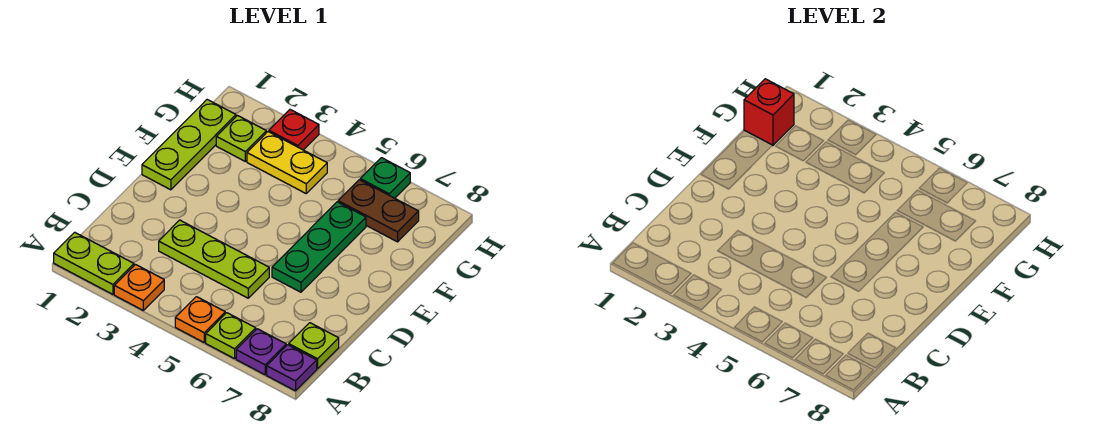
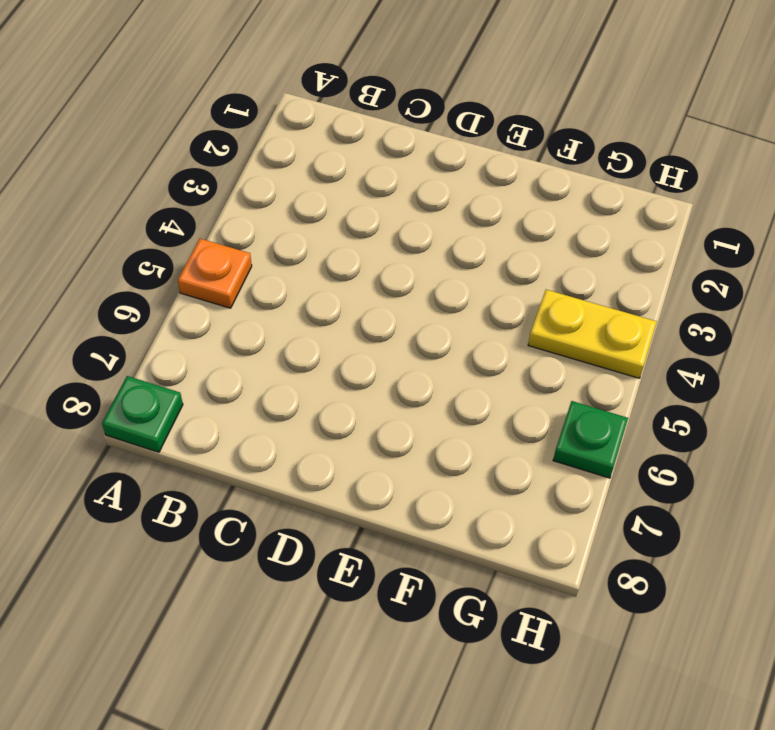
green plate A8 level 1 -> purple plate A8 level 1
yellow plate G4:H4 level 1 -> yellow plate G3:G4 level 1
none -> lime plate A1:A2 level 1
none -> orange plate A3 level 1
none -> lime plate A6 level 1

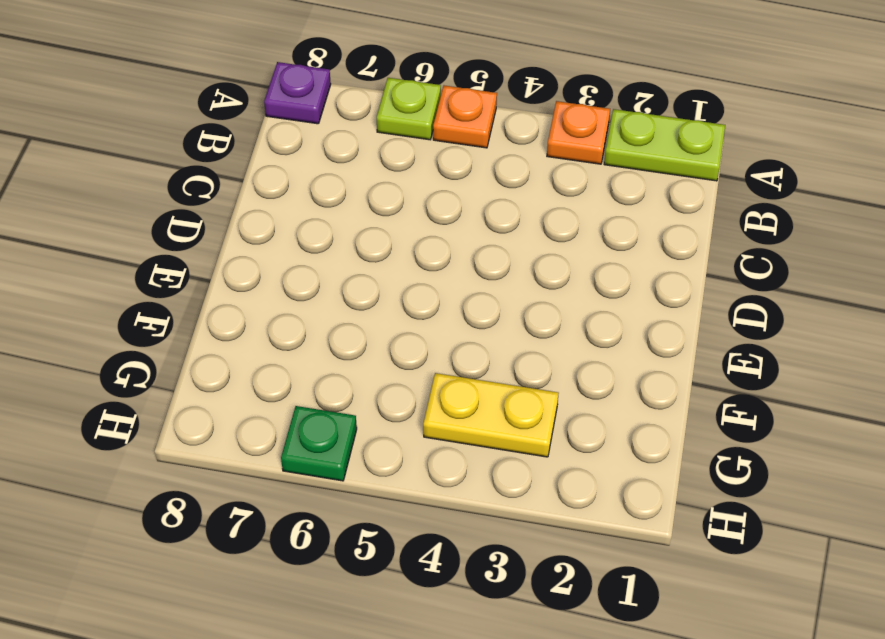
none -> purple plate A7 level 1
none -> lime plate B8 level 1
none -> lime plate C3:C5 level 1

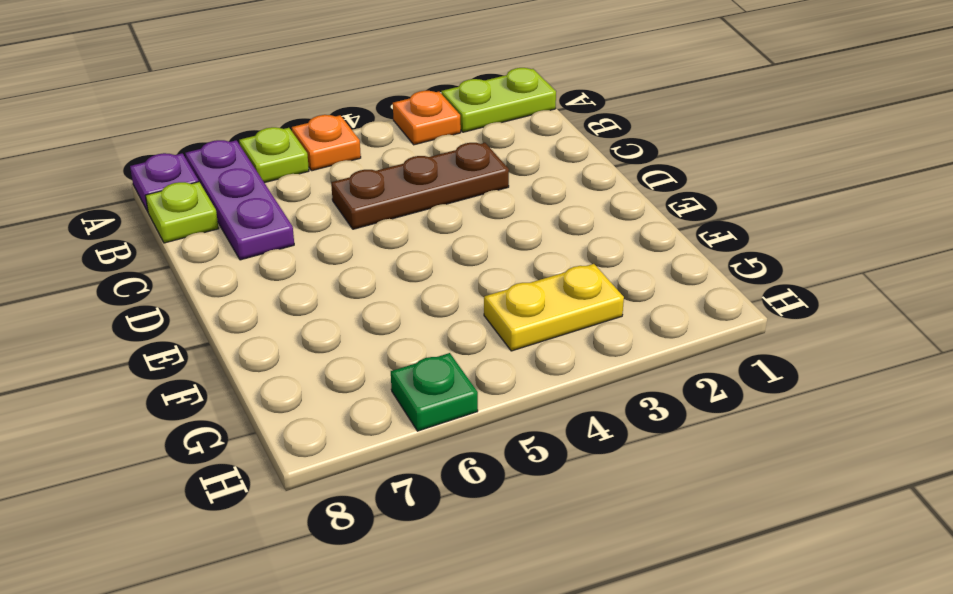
purple plate A7:C7 level 1 -> purple plate A7 level 1
brown plate C3:C5 level 1 -> lime plate C3:C5 level 1
none -> green plate D6:F6 level 1
none -> lime plate E1:G1 level 1
none -> lime plate G2 level 1

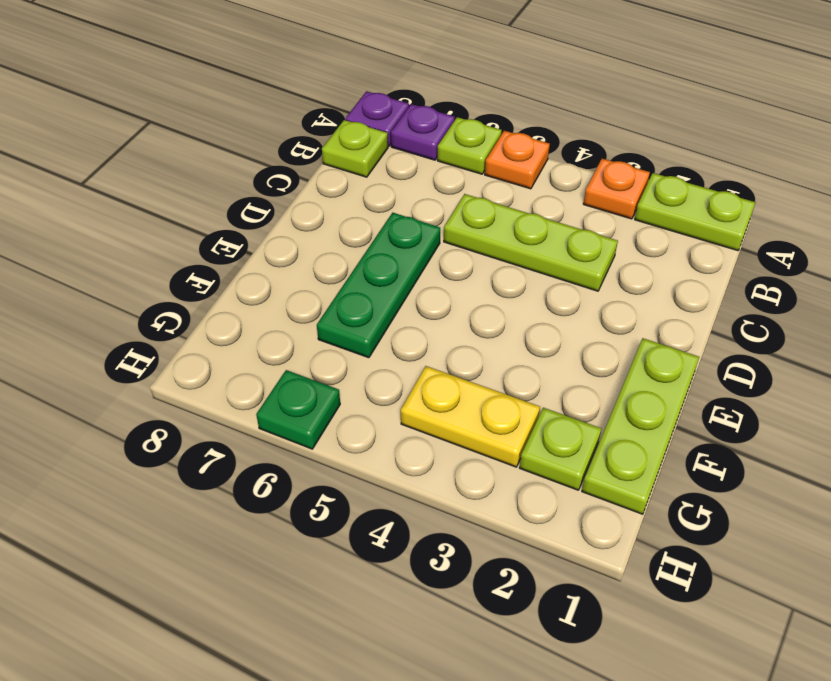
none -> brown plate G6:G7 level 1
none -> red plate H3 level 1
none -> red brick G1 level 2

